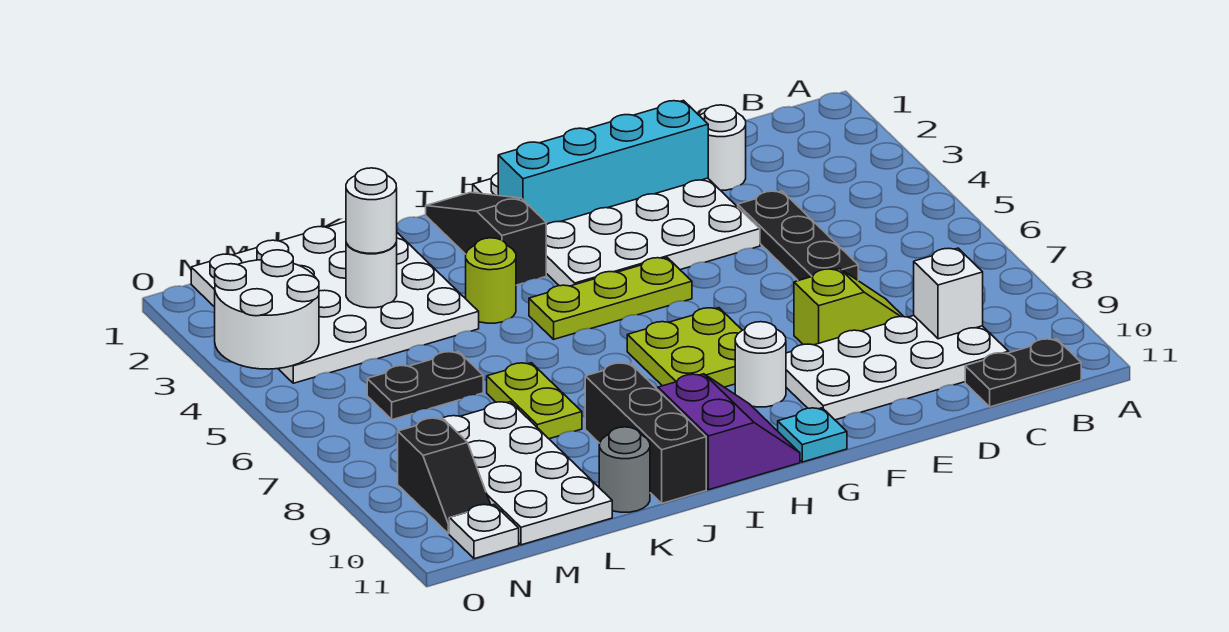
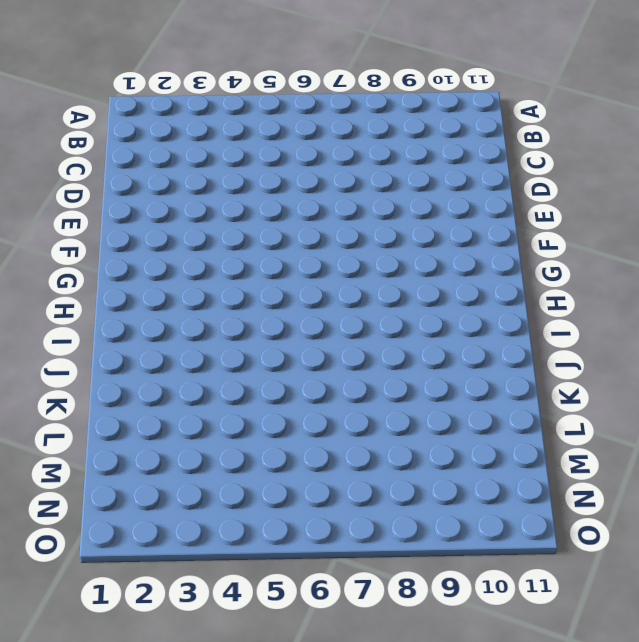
none -> black plate B11:C11 level 1
none -> white plate C9:F10 level 1
none -> white round brick D2 level 1

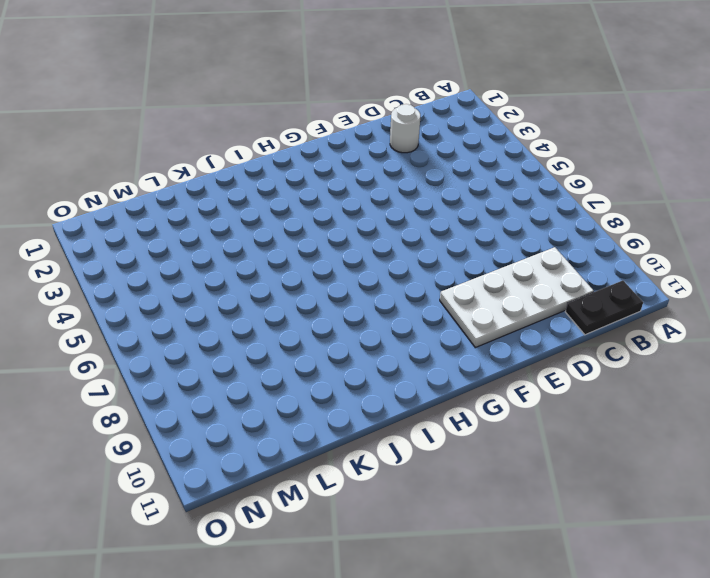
none -> black plate D4:D6 level 1
none -> lime slope D8:E8 level 1 top E
none -> white plate E1:H4 level 1

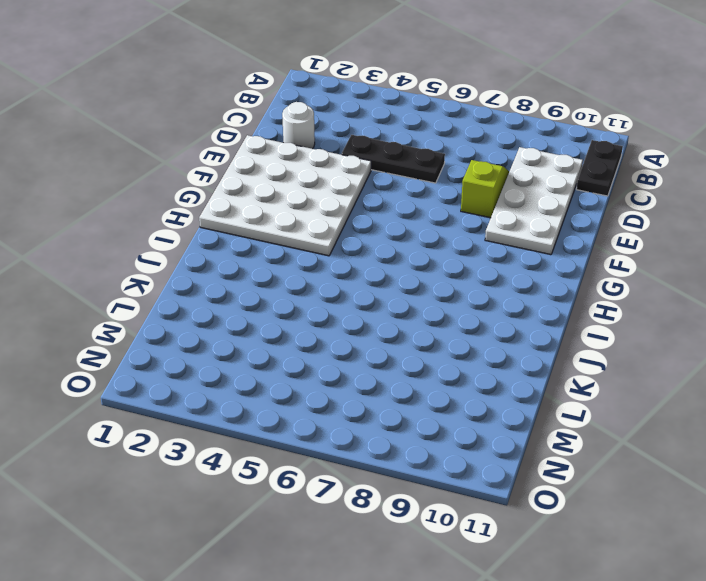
none -> lime plate G5:I5 level 1
none -> lime plate G7:H8 level 1
none -> white round brick G9 level 1

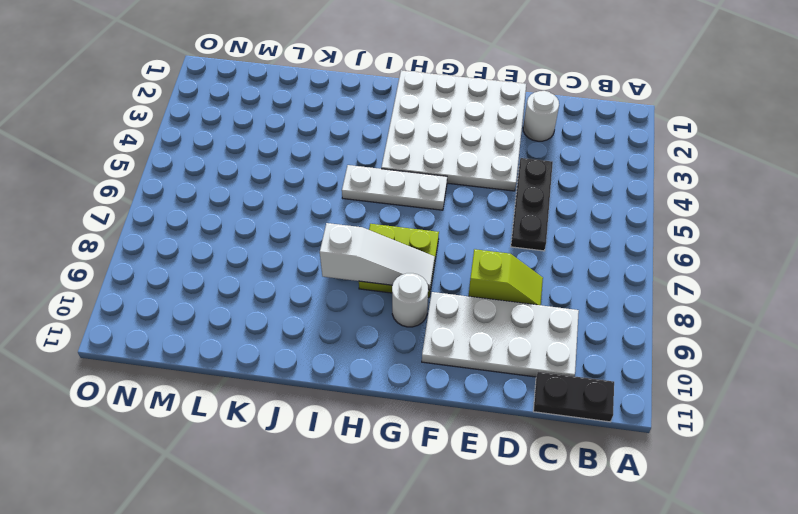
white plate G5:I5 level 1 -> lime plate G5:I5 level 1
white slope G8:I8 level 2 top I -> none
none -> cyan plate G11 level 1
none -> purple slope H10:I11 level 1 top I
none -> black slope I1:I3 level 1 top 3

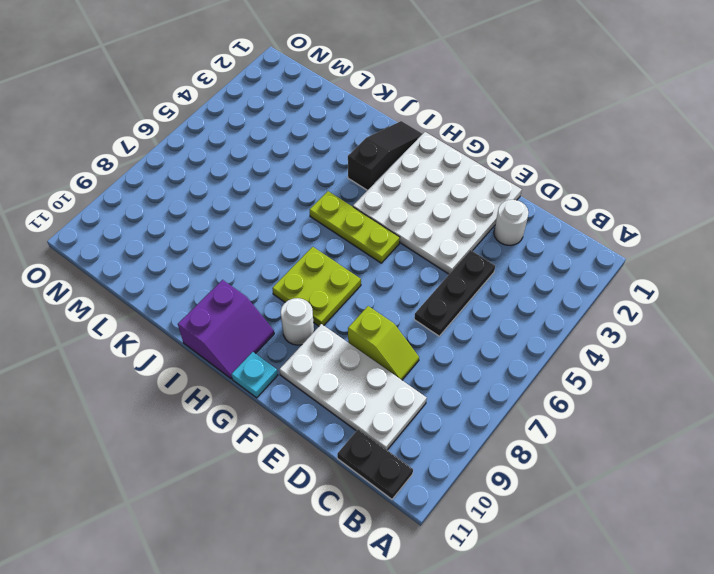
none -> lime round brick J4 level 1
none -> black brick J9:J11 level 1
none -> white plate K1:N4 level 1

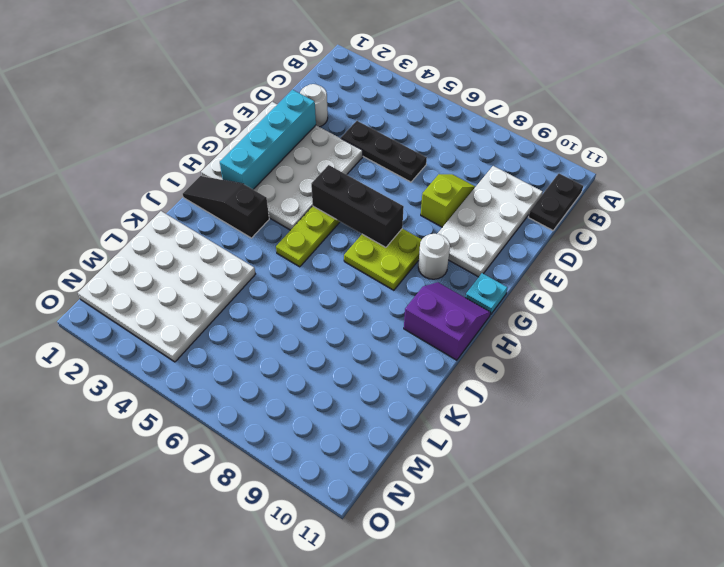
black brick G5:G7 level 2 -> black brick J9:J11 level 1
none -> lime round brick J4 level 1
none -> lime plate K7:K8 level 1
none -> grey round brick K11 level 1

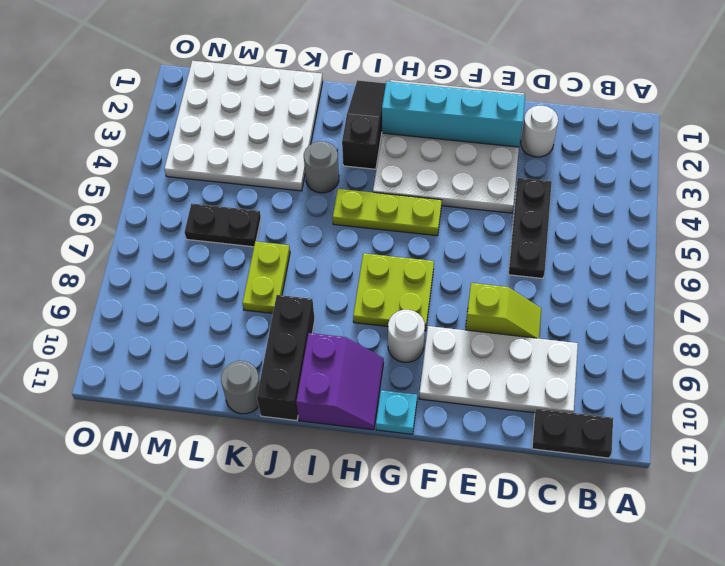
grey round brick J4 level 1 -> lime round brick J4 level 1
none -> white plate L8:M11 level 1
none -> black slope N9:N10 level 1 top 9
none -> white plate N11 level 1

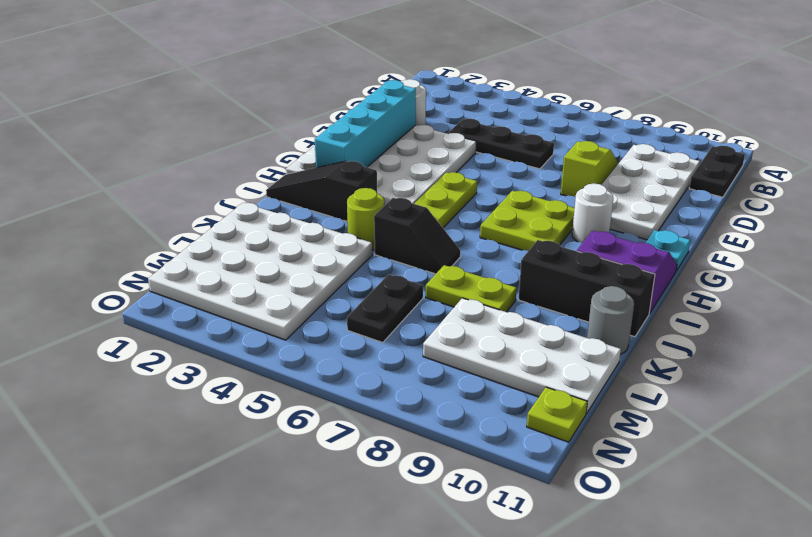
black slope J5:J6 level 1 top 5 -> black slope N9:N10 level 1 top 9
lime plate N11 level 1 -> white plate N11 level 1
none -> white brick C9 level 2
none -> white round brick L3 level 2
none -> white round brick N3:O4 level 2

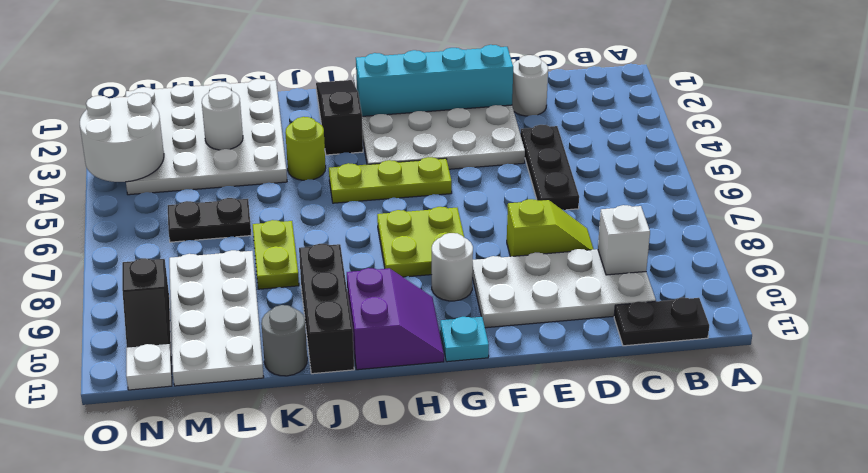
none -> white round brick L3 level 3

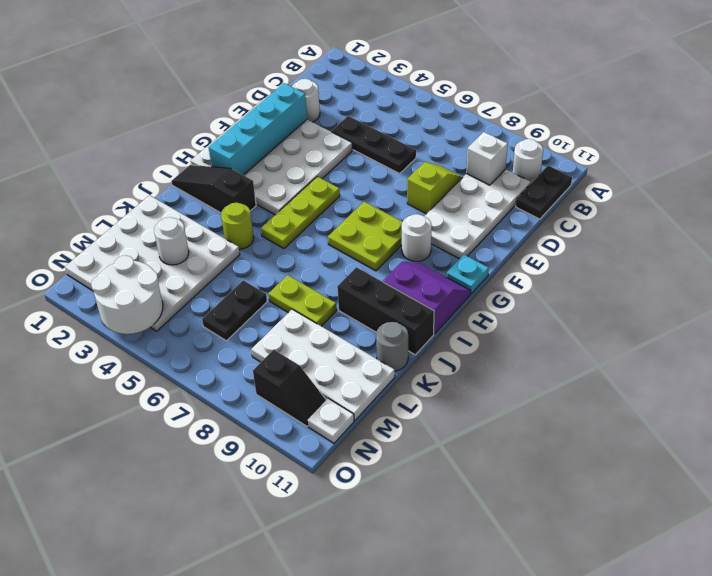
white round brick B10 level 1 -> white round brick L3 level 3

